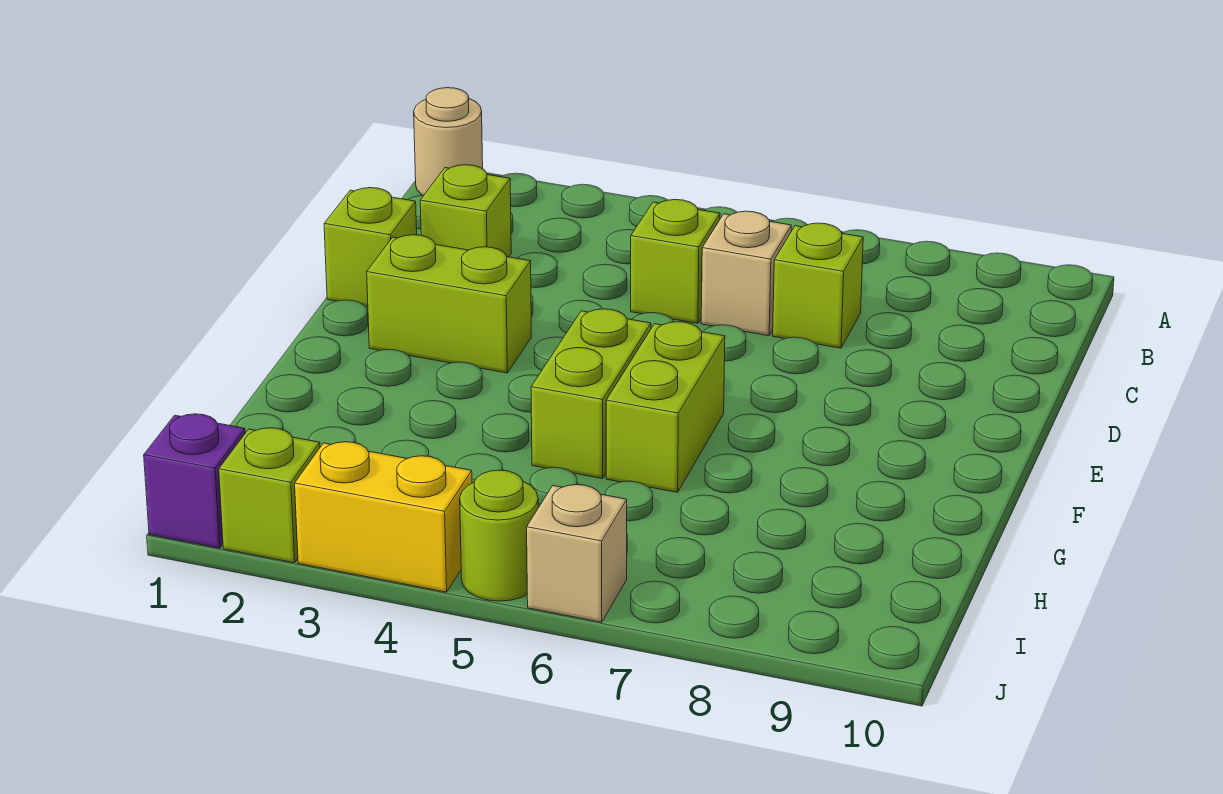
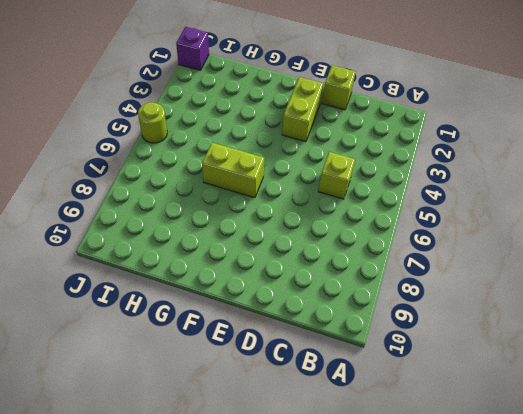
none -> tan round brick A1 level 1
none -> lime brick C2 level 1
none -> tan brick C6 level 1

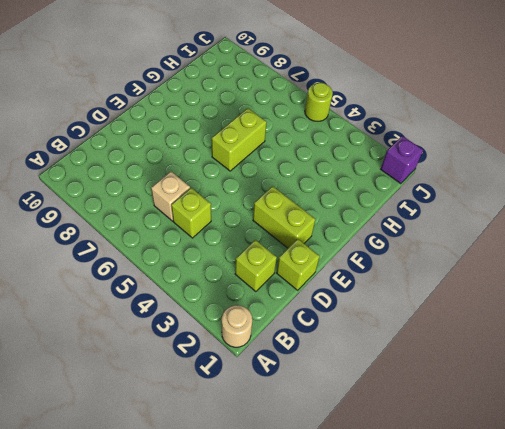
none -> lime brick C7 level 1
none -> lime brick F5:G5 level 1
none -> lime brick J2 level 1

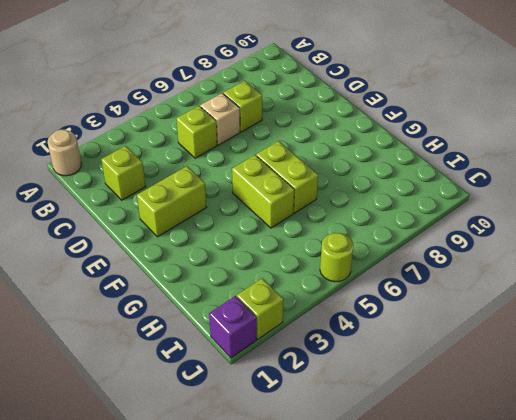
none -> lime brick D1 level 1
none -> yellow brick J3:J4 level 1
none -> tan brick J6 level 1

